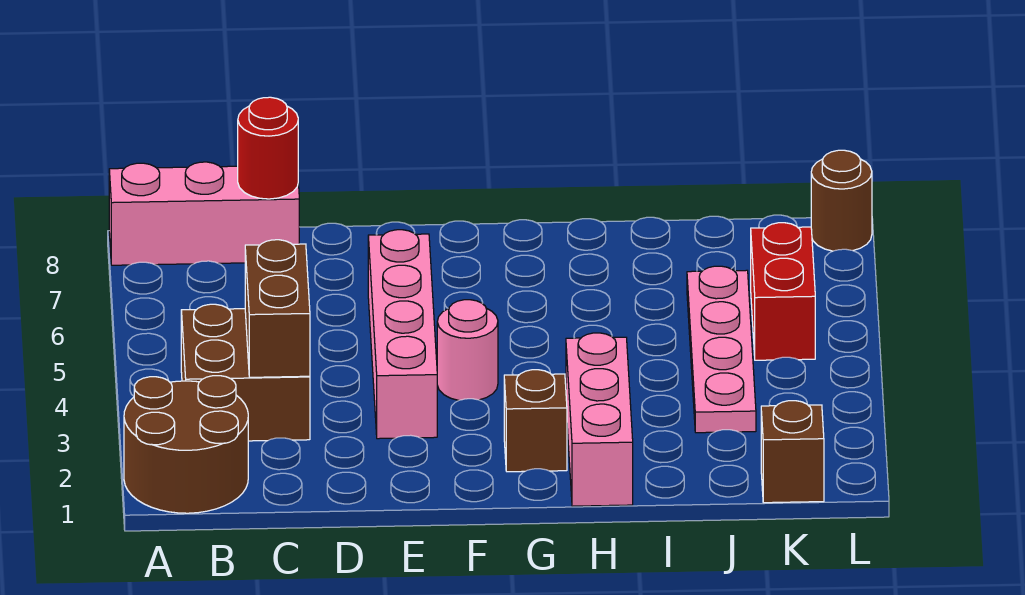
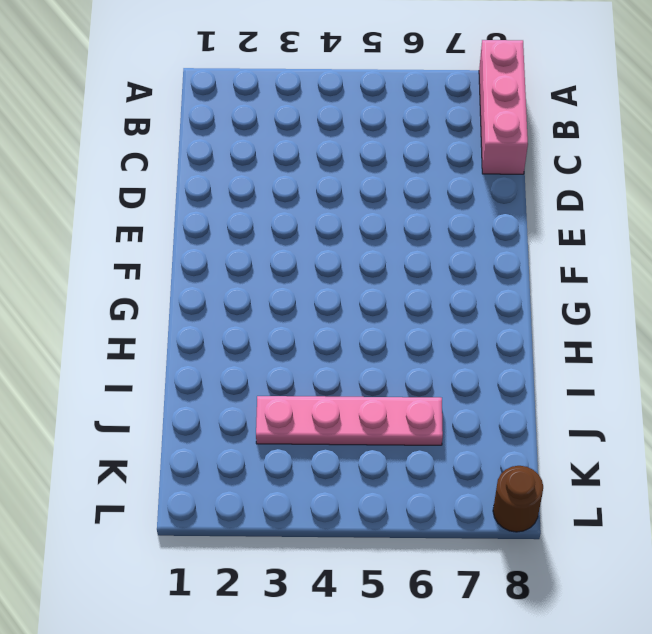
none -> brown round brick A1:B2 level 1
none -> brown brick B3:C4 level 1
none -> pink brick E3:E6 level 1

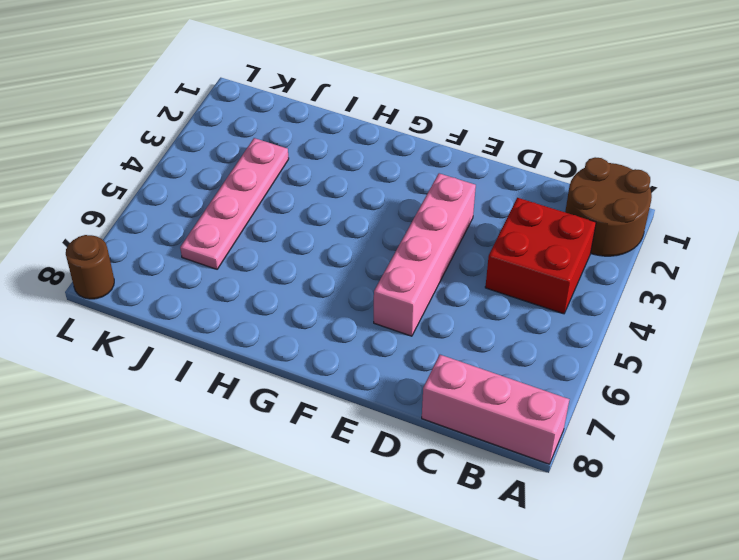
red brick B3:C4 level 1 -> brown brick B3:C4 level 1
none -> pink round brick F4 level 1
none -> brown brick G2 level 1
none -> pink brick H1:H3 level 1

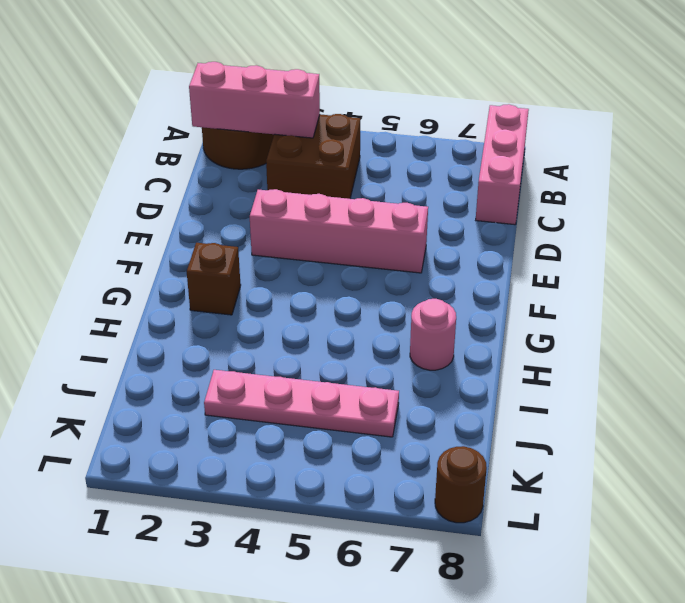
pink brick B1:B3 level 2 -> pink brick H1:H3 level 1
pink round brick H7 level 1 -> pink round brick F4 level 1
none -> brown brick K1 level 1
none -> red brick K5:K6 level 1
none -> brown brick C3:C4 level 2

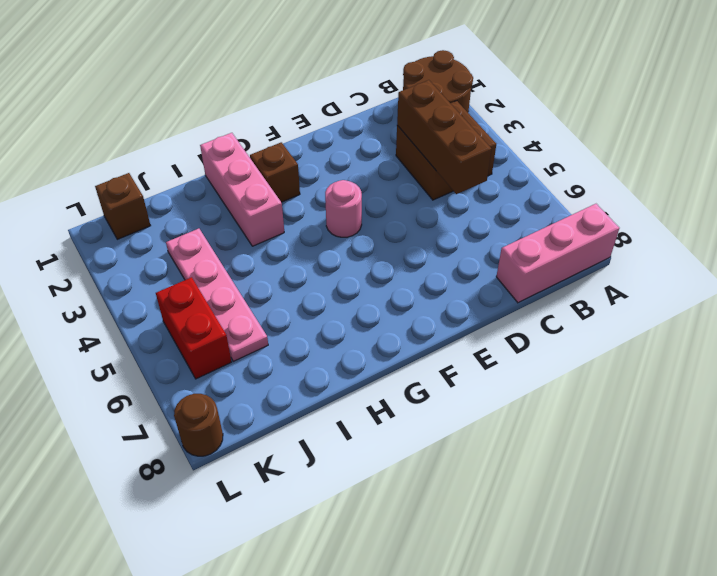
brown brick C3:C5 level 2 -> brown brick C3:C4 level 2
none -> pink brick E3:E6 level 1
none -> red round brick C8 level 2

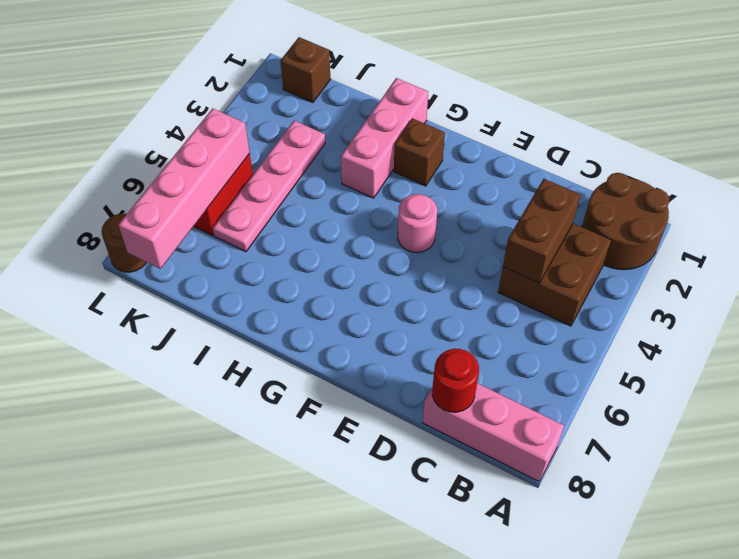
pink brick K5:K8 level 2 -> pink brick E3:E6 level 1

